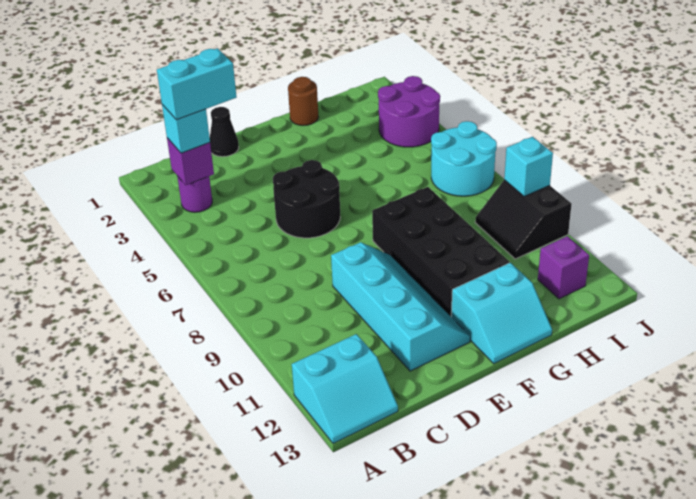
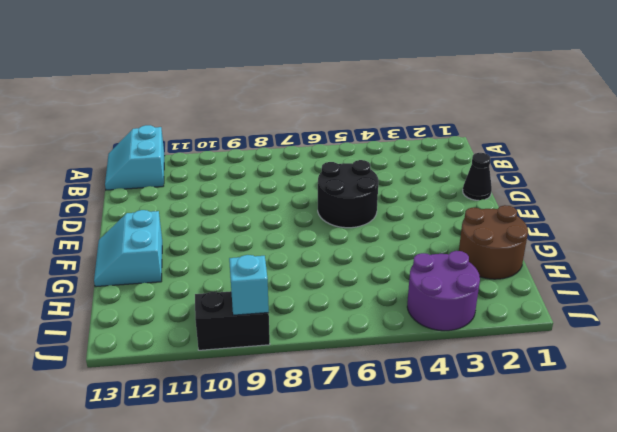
brown round brick G1:H2 level 1 -> brown round brick G1 level 1
none -> purple round brick B3 level 1
none -> cyan slope D9:E12 level 1 top D
none -> black brick F8:G11 level 1

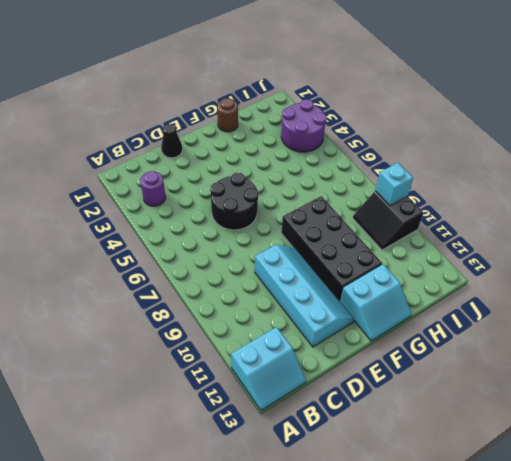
none -> cyan round brick I6:J7 level 1
none -> purple brick I12 level 1
none -> purple brick B3 level 2

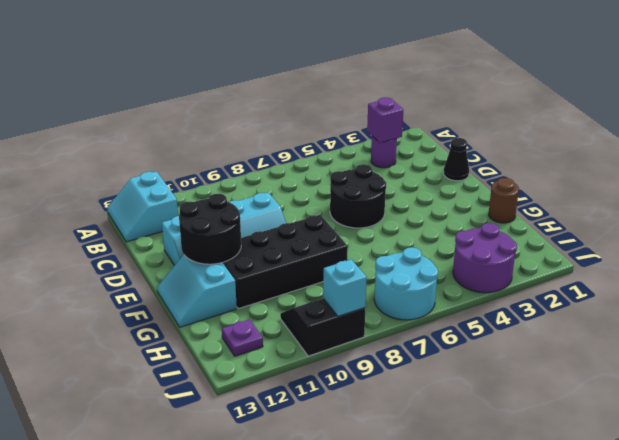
black round brick E11:F12 level 2 -> none
purple plate I12 level 1 -> purple brick I12 level 1
none -> cyan brick B3 level 3
none -> cyan brick B3:C3 level 4

